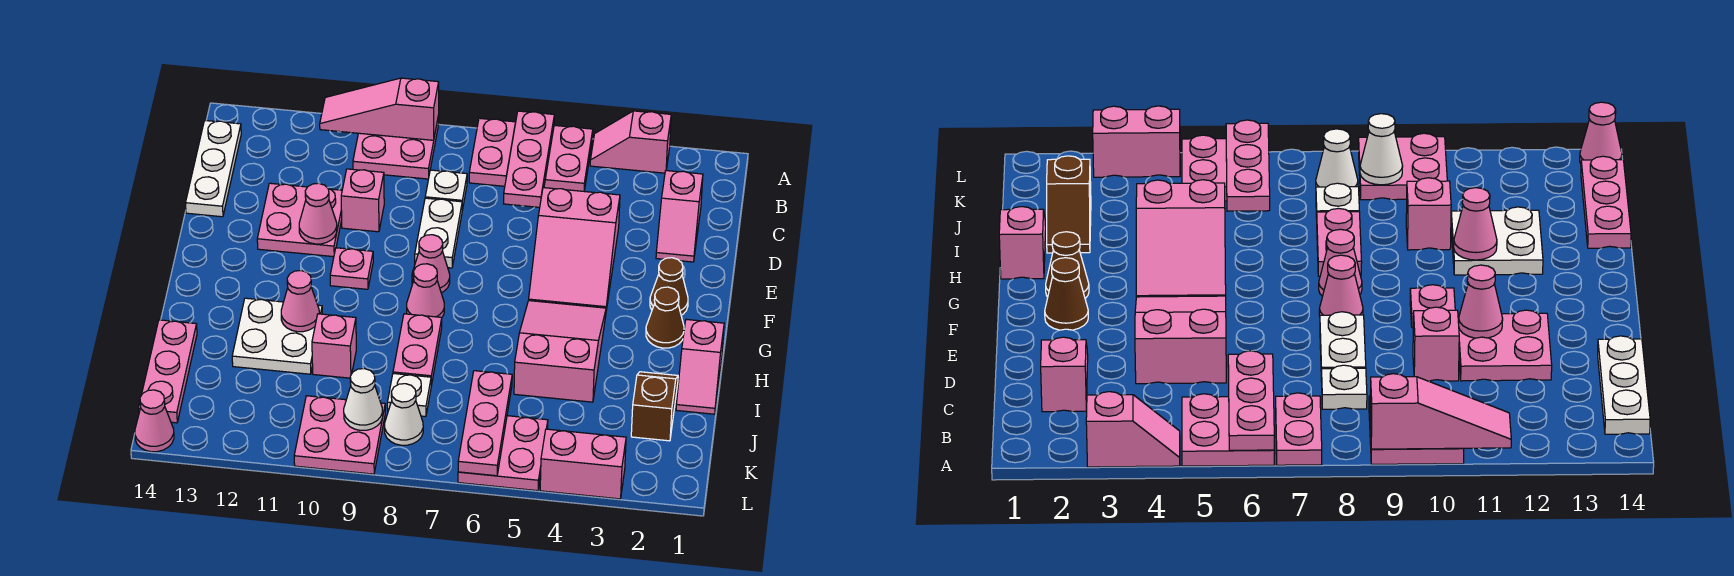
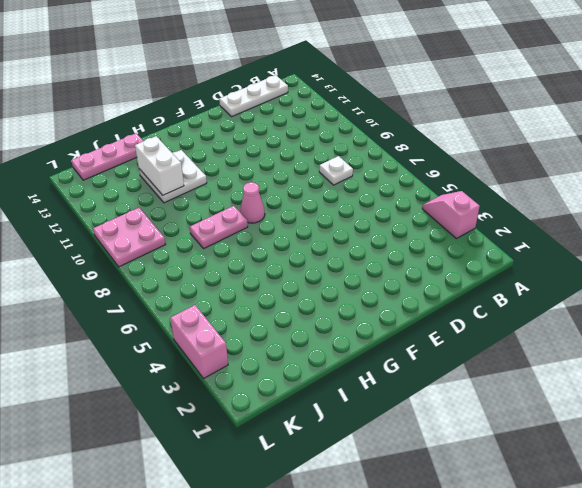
white brick I11:I12 level 2 -> none
none -> pink plate A5:B6 level 1
none -> pink plate A7:B7 level 1
none -> pink plate A9:B10 level 1
none -> pink slope C2:D2 level 1 top C

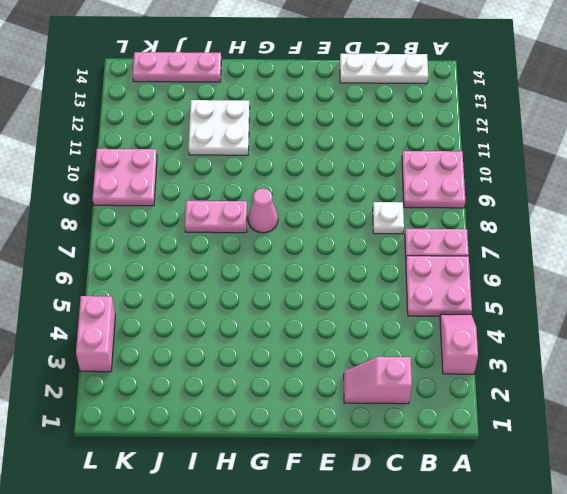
none -> pink slope D4:F5 level 1 top D
none -> white plate D8:E8 level 1
none -> pink brick D10 level 1
none -> pink plate D11:E12 level 1

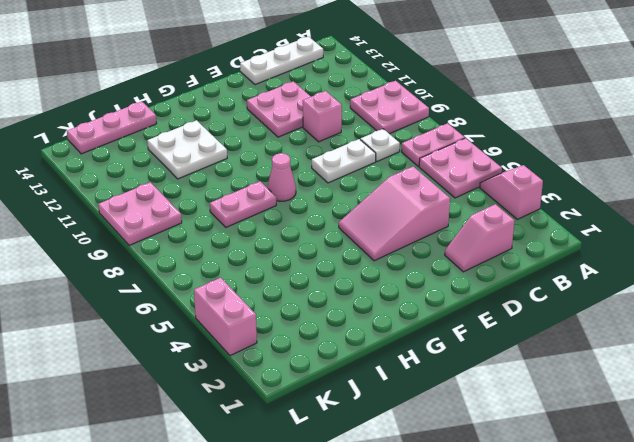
none -> brown cone F2 level 1
none -> pink cone F8 level 1
none -> pink plate F10 level 1
none -> brown cone G2 level 1

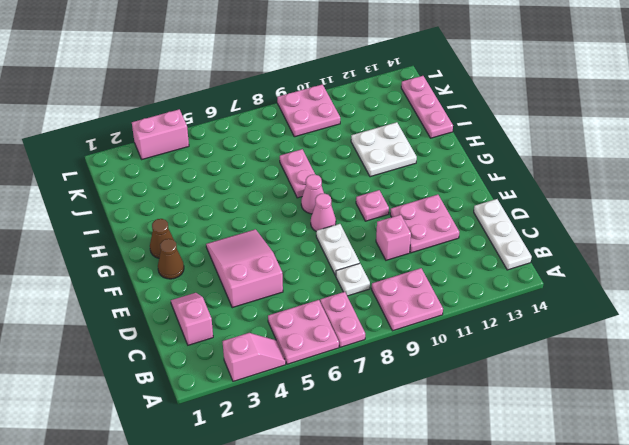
none -> pink slope G4:I5 level 1 top I
none -> pink slope H1:I1 level 1 top H
none -> brown slope I2:J2 level 1 top J
none -> pink brick I10 level 1

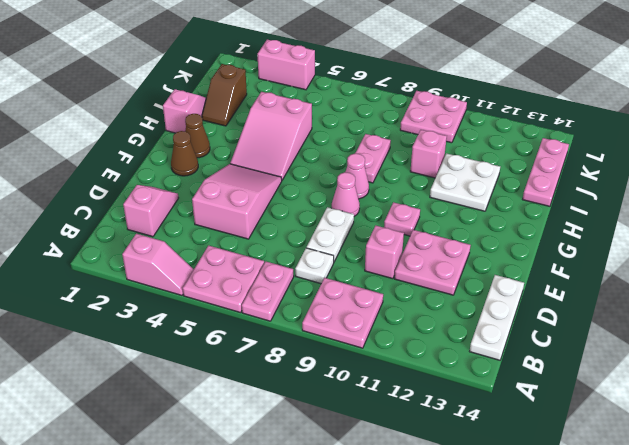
none -> white plate J8 level 1
none -> pink plate K5:L6 level 1
none -> white cone K8 level 1
none -> pink cone L14 level 1

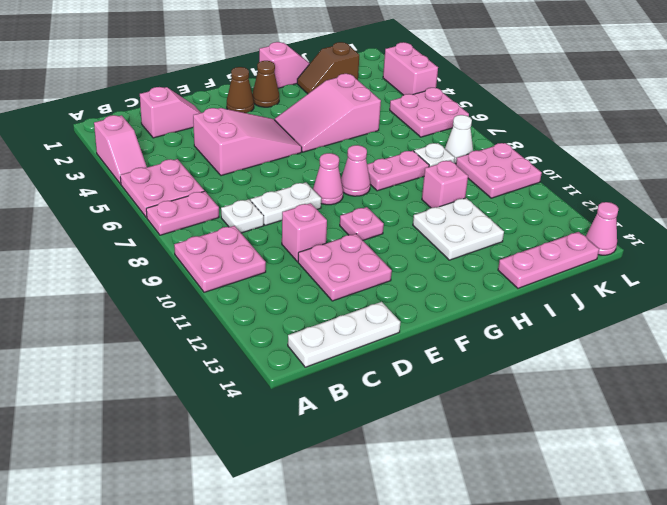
none -> pink plate A6:C6 level 2
none -> pink slope A9:A11 level 2 top 9
none -> pink cone E11 level 2
none -> pink cone H11 level 2

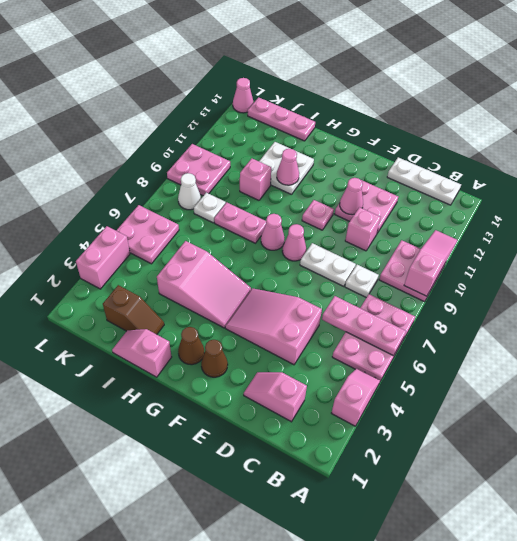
none -> pink plate J6:L6 level 2
none -> white cone K9 level 2

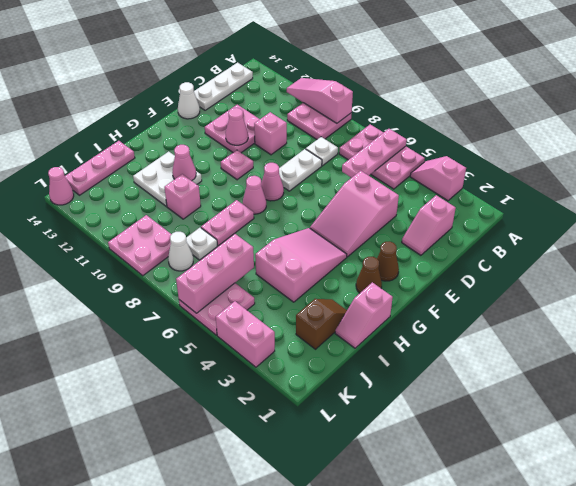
white cone E14 level 1 -> white cone K9 level 2
pink brick J6:L6 level 2 -> pink plate J6:L6 level 2

